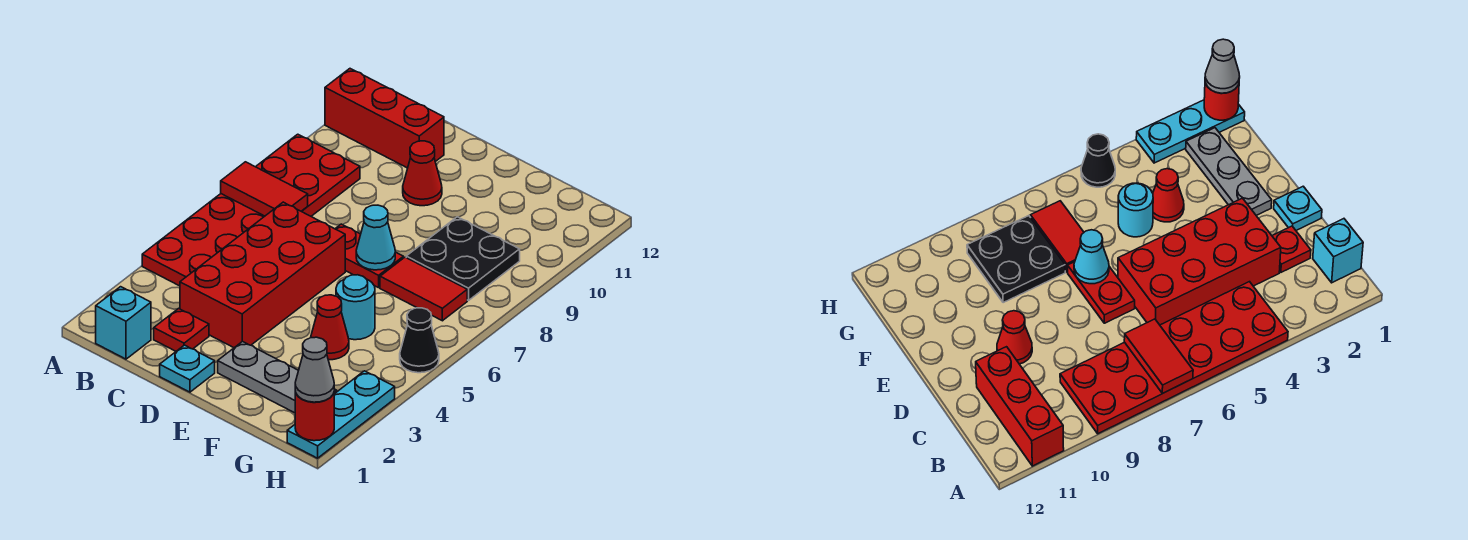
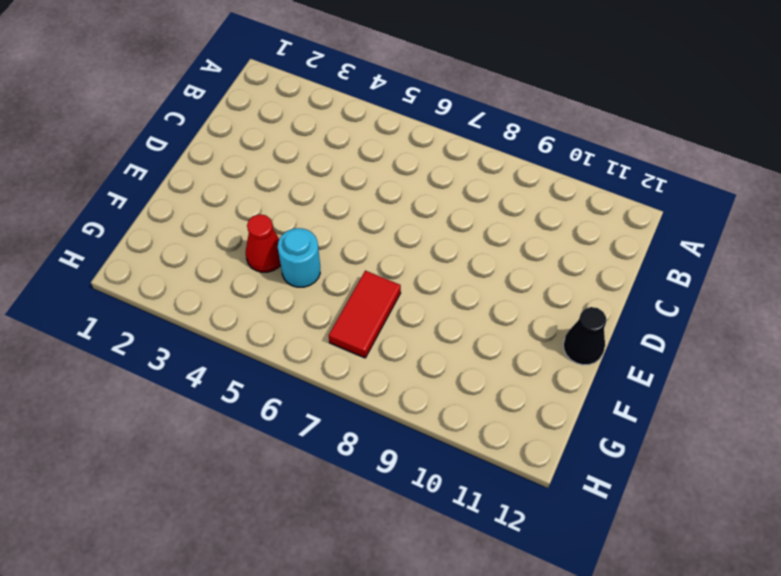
black cone E12 level 1 -> black cone H5 level 1
none -> red plate A4:B9 level 1
none -> red brick A11:C11 level 1
none -> cyan brick B1 level 1

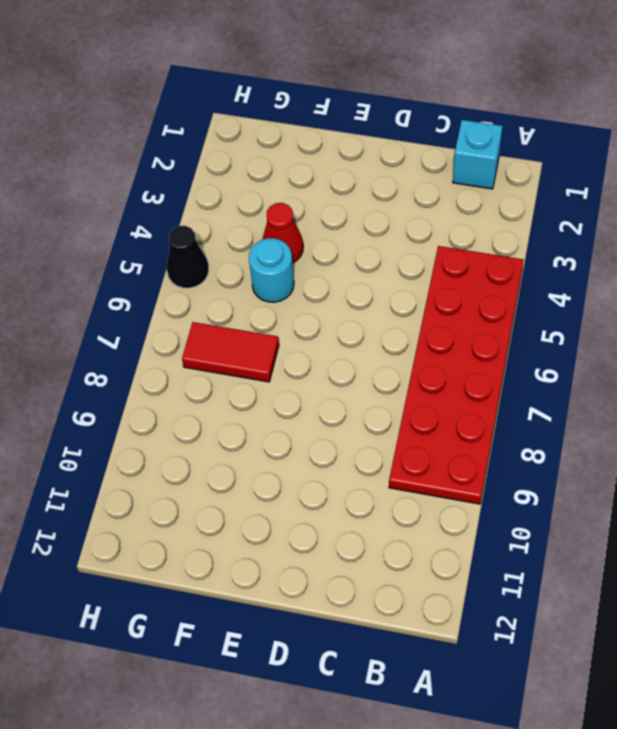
none -> red brick A11:C11 level 1
none -> red plate C2 level 1
none -> red brick C3:D6 level 1

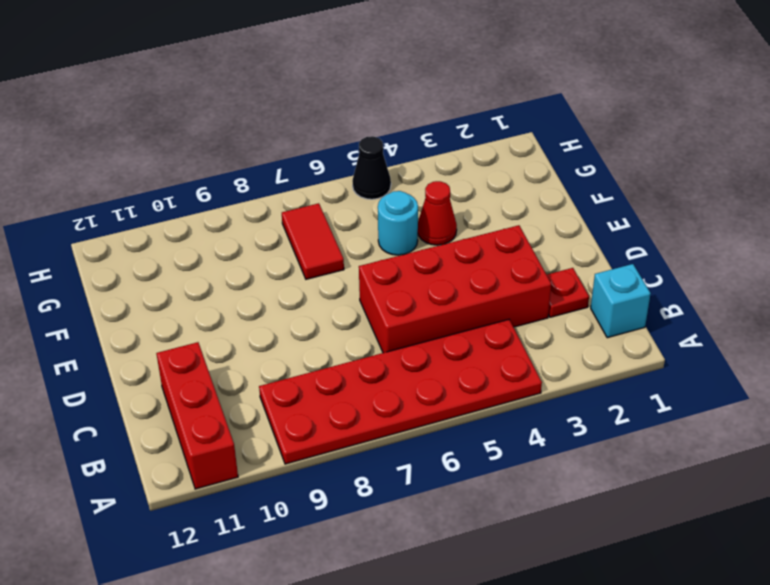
none -> cyan plate D1 level 1
none -> red plate D7:E7 level 1
none -> red cone D10 level 1

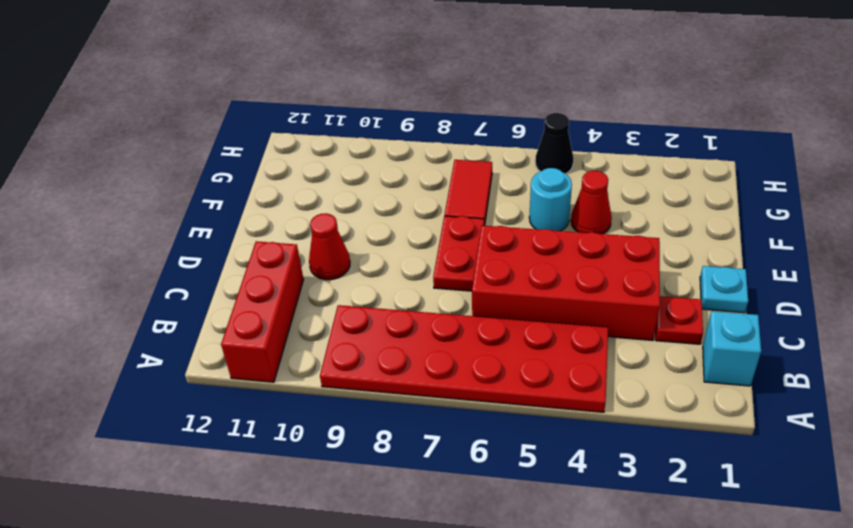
none -> grey plate E2:G2 level 1
none -> black plate F8:G9 level 1
none -> cyan plate H1:H3 level 1

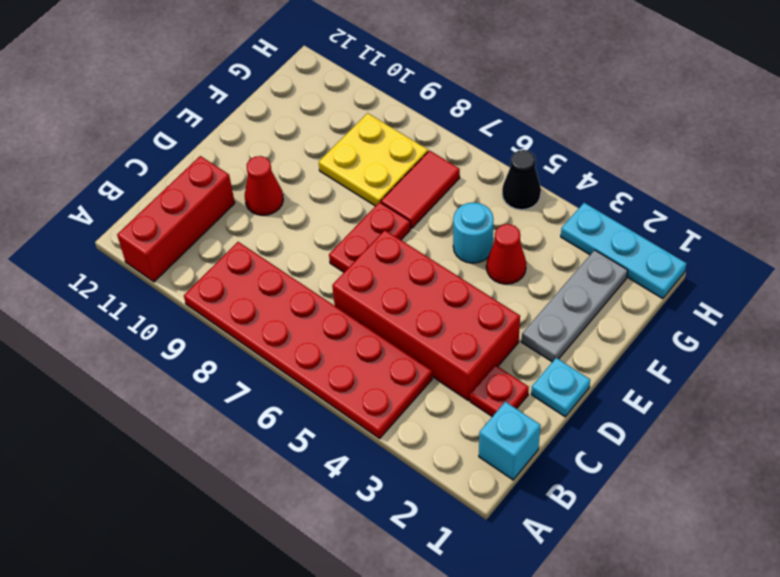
yellow plate F8:G9 level 1 -> black plate F8:G9 level 1
none -> red tile A7:B7 level 2
none -> cyan cone E7 level 2
none -> red round brick H1 level 2

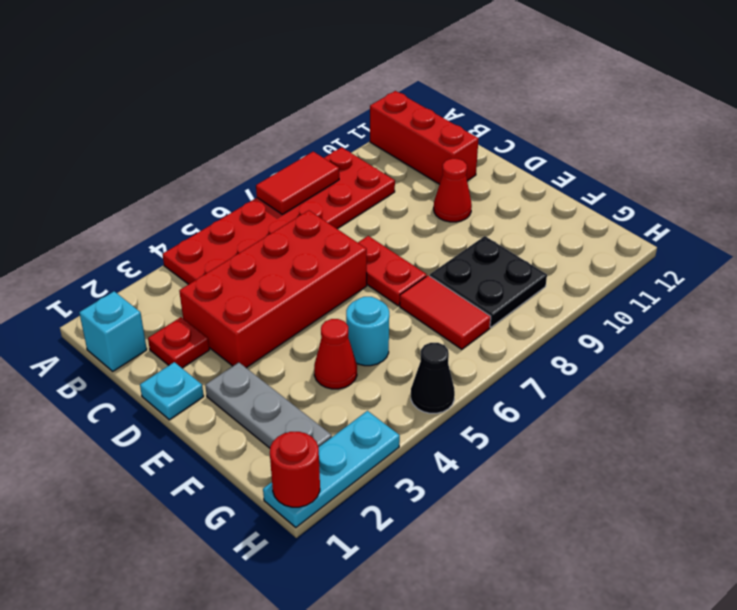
red tile A7:A8 level 2 -> red tile A7:B7 level 2
none -> cyan cone E7 level 2
none -> grey cone H1 level 3

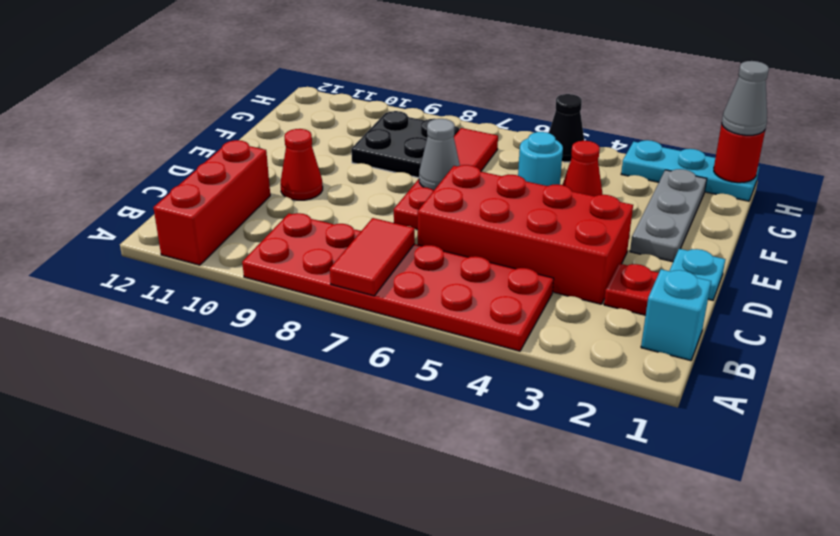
grey cone E7 level 2 -> cyan cone E7 level 2

